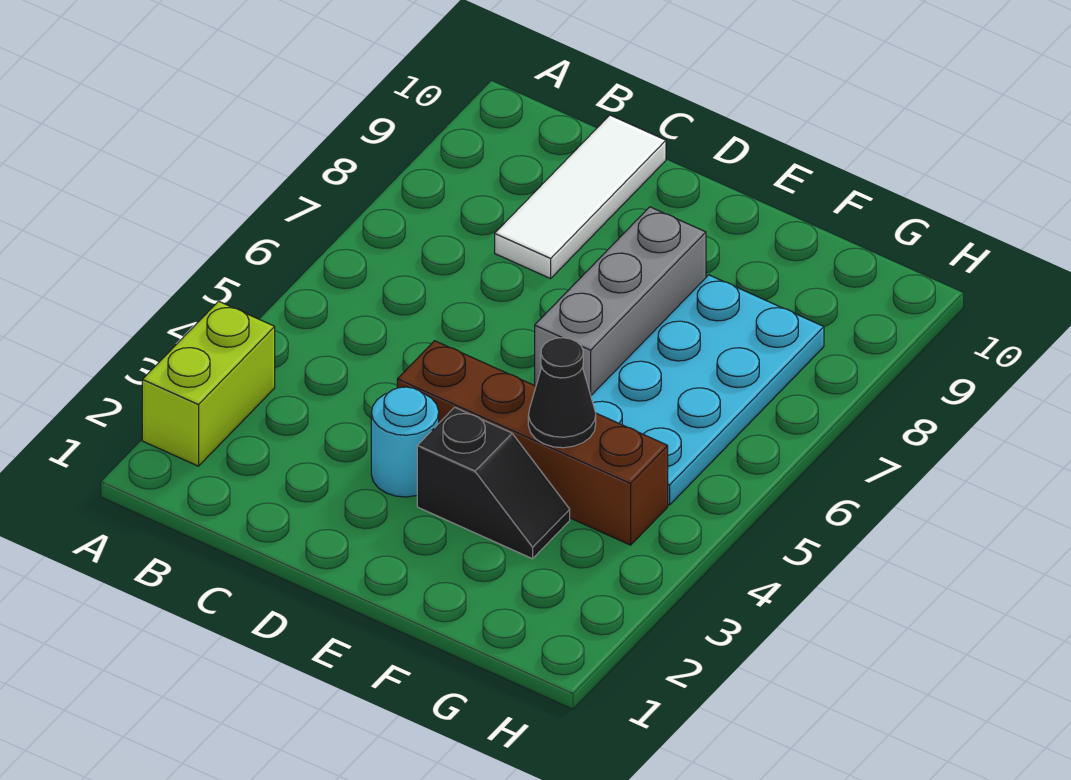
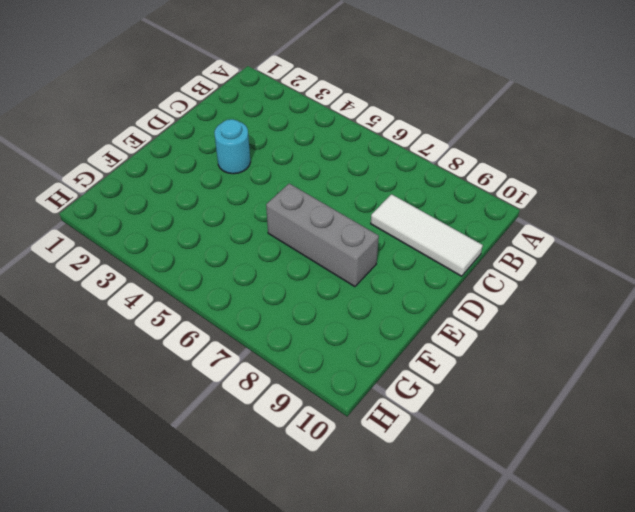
none -> lime brick A2:A3 level 1
none -> brown brick D4:G4 level 1

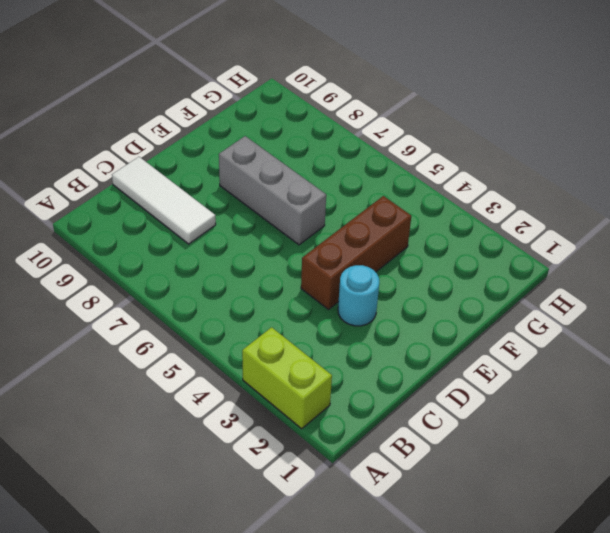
brown brick D4:F4 level 1 -> brown brick D4:G4 level 1
none -> black slope E3:F3 level 1 top E
none -> cyan plate F5:G8 level 1

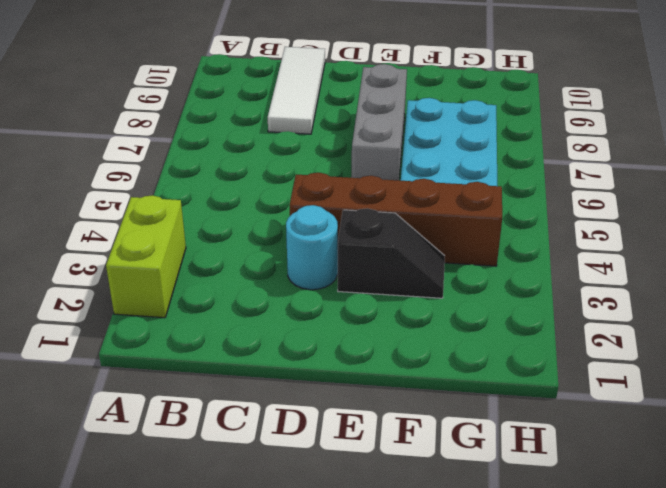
none -> black cone F4 level 2

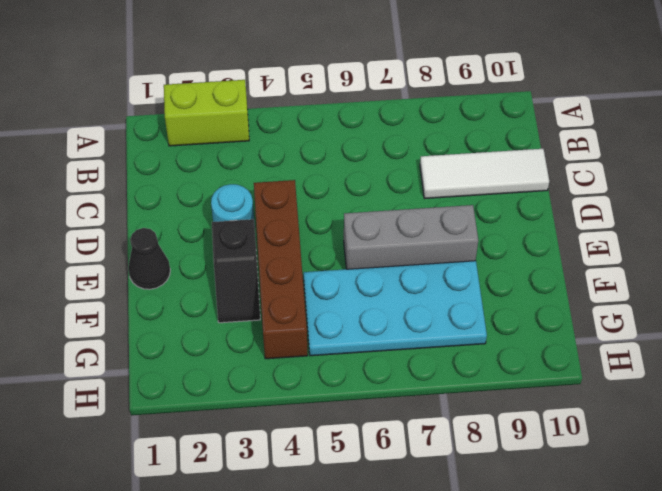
black cone E1 level 1 -> black cone F4 level 2

